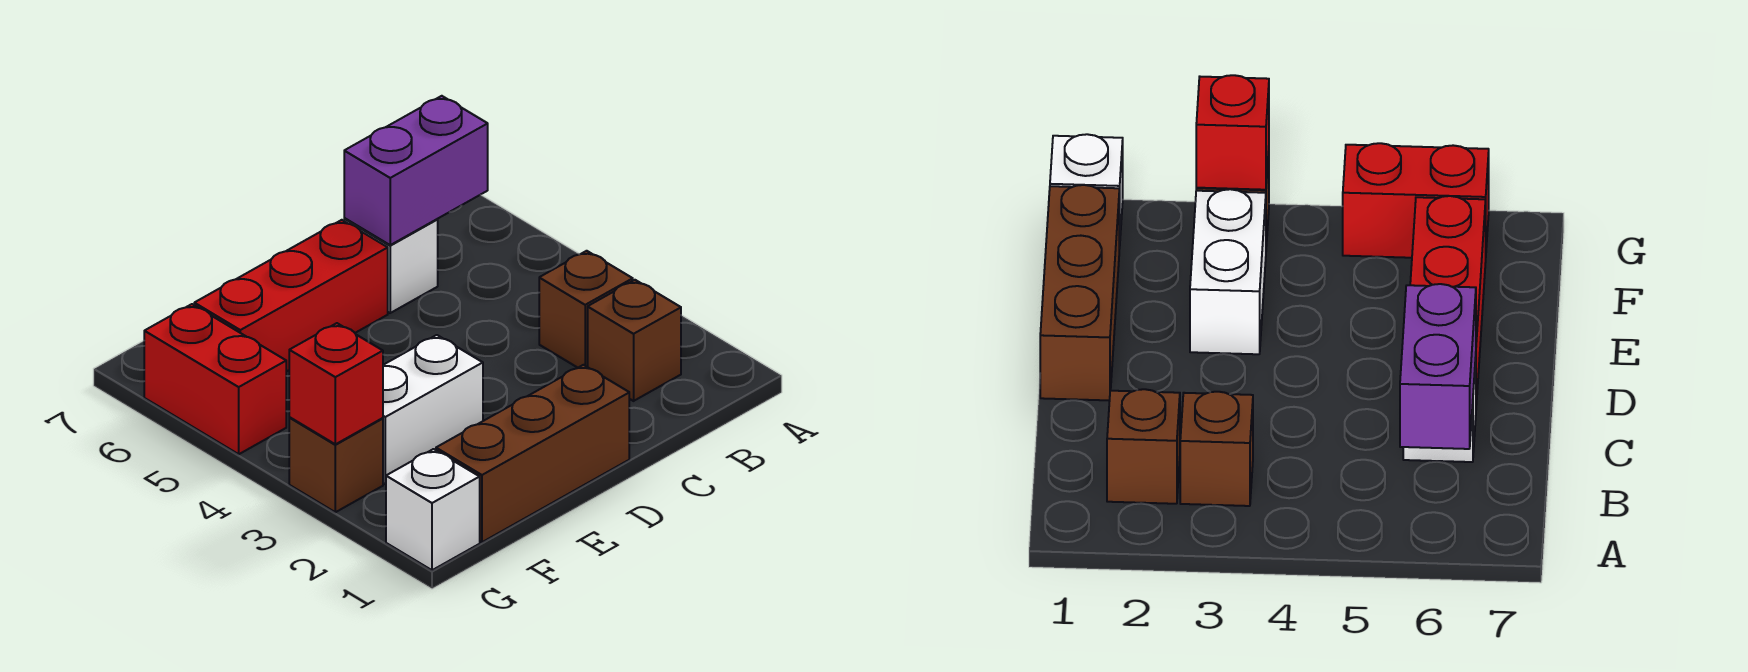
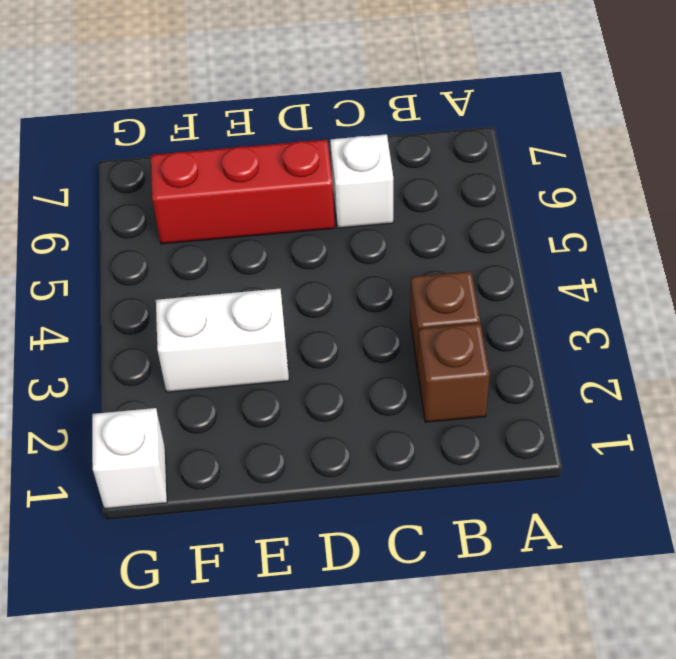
none -> brown brick D1:F1 level 1
none -> brown brick G3 level 1

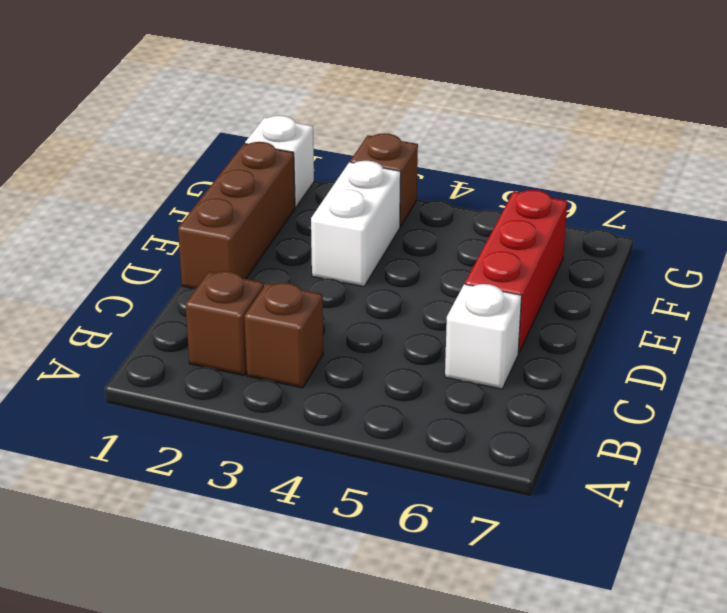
none -> red brick G5:G6 level 1
none -> purple brick B6:C6 level 2

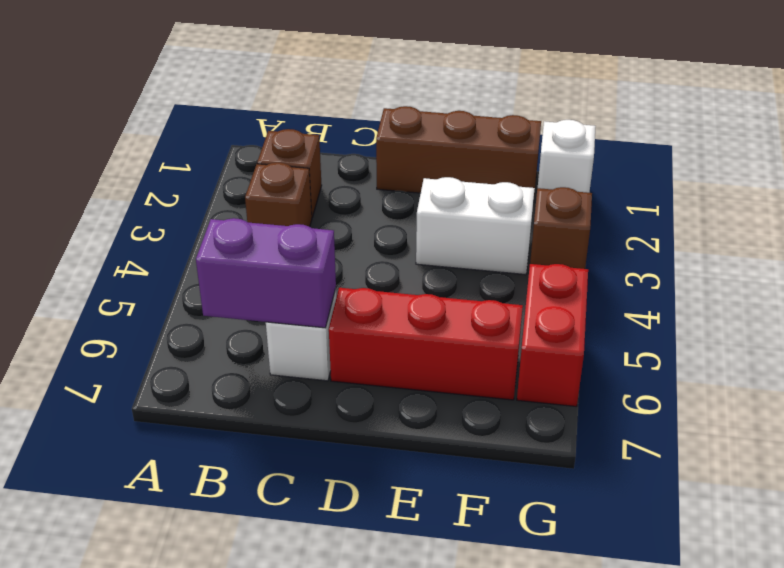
none -> red brick G3 level 2

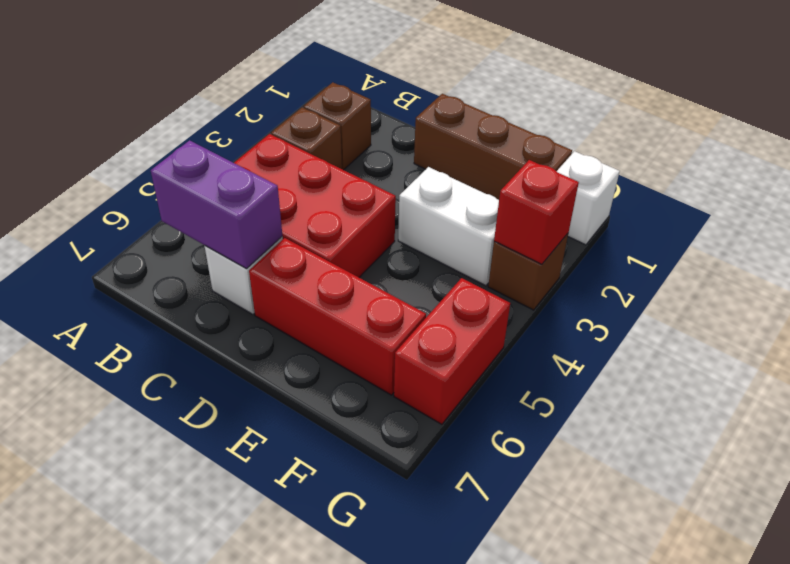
red brick B4:D5 level 1 -> none

